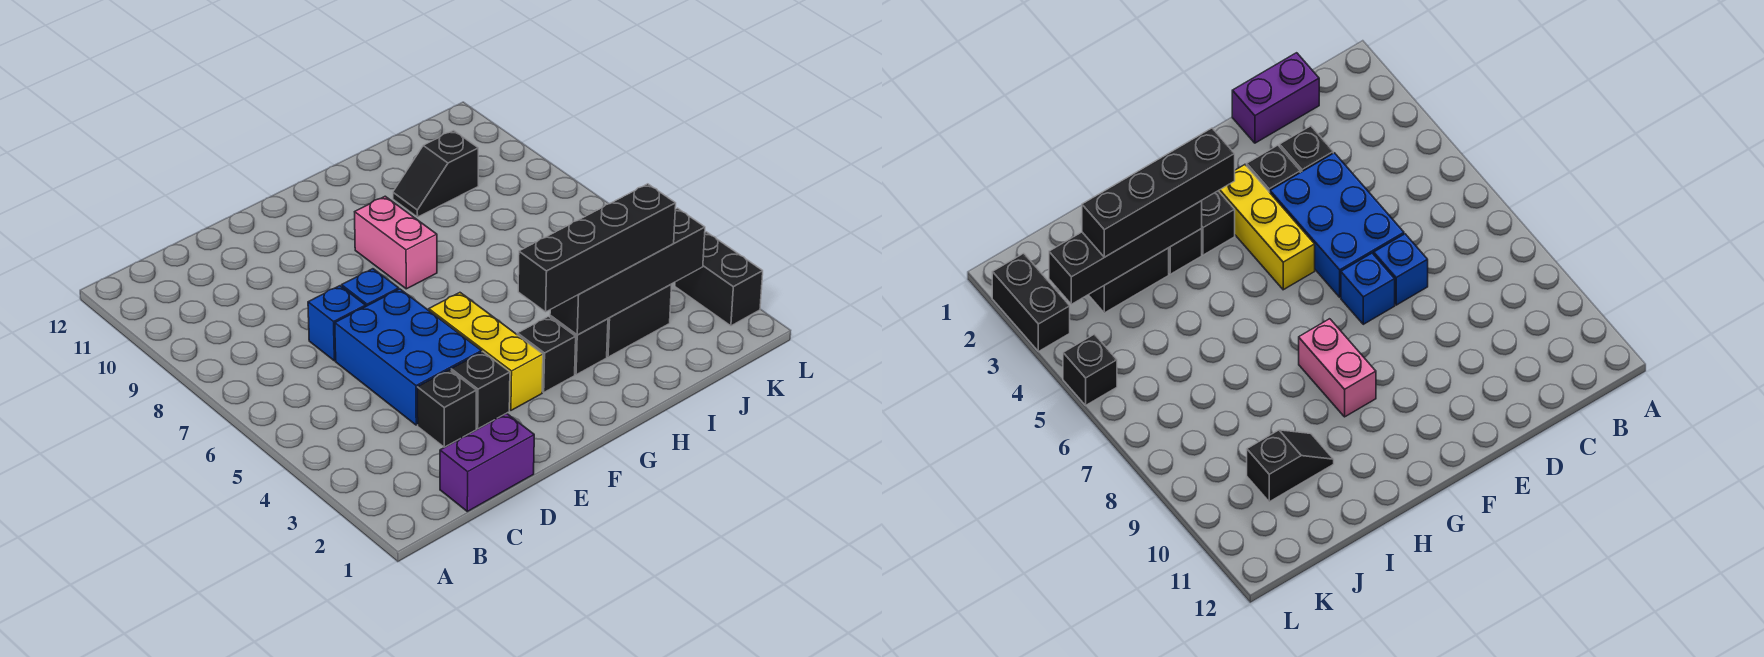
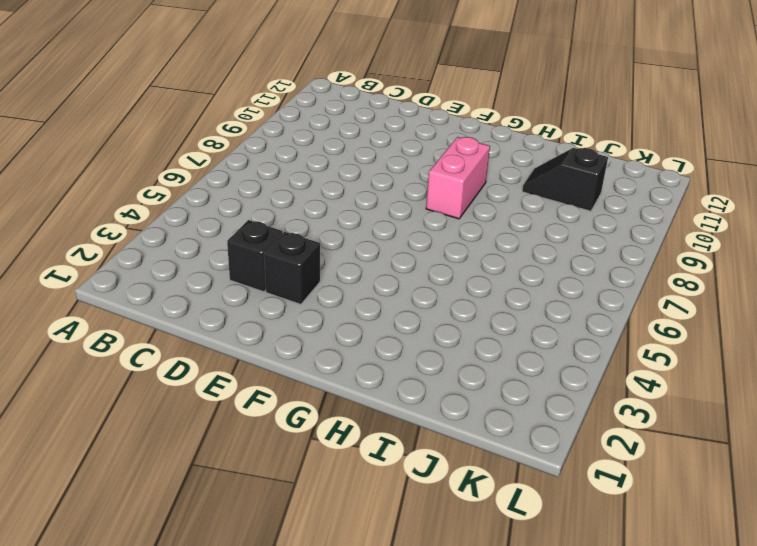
none -> purple brick C1:D1 level 1
none -> blue brick D4:E6 level 1
none -> blue brick D7 level 1

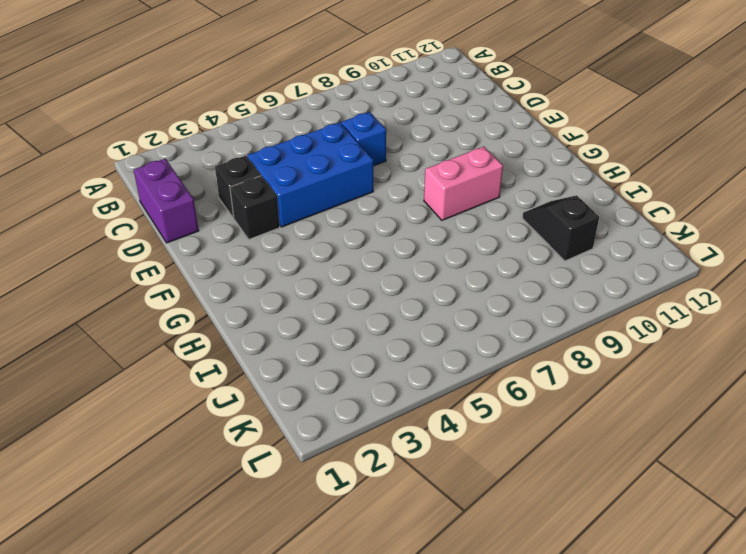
none -> blue brick E7 level 1
none -> yellow brick F3:F5 level 1
none -> black brick G3 level 1

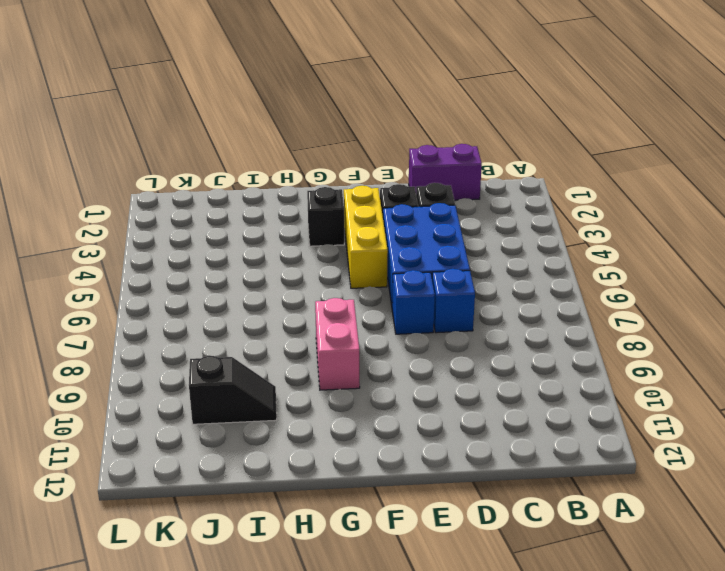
none -> black brick H3 level 1
none -> black brick I3:J3 level 1
none -> black brick L2:L3 level 1

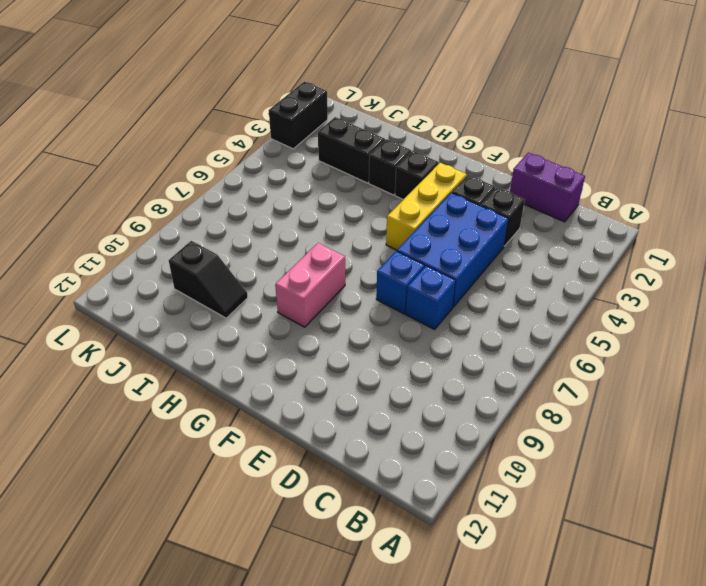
none -> black brick L5 level 1
none -> black brick H3:K3 level 2
none -> black brick G3:J3 level 3

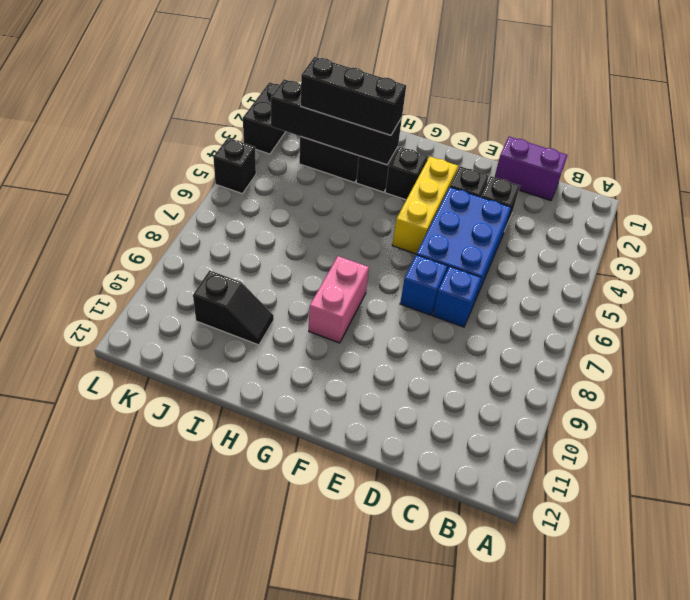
black brick H3:J3 level 3 -> black brick G3:J3 level 3

